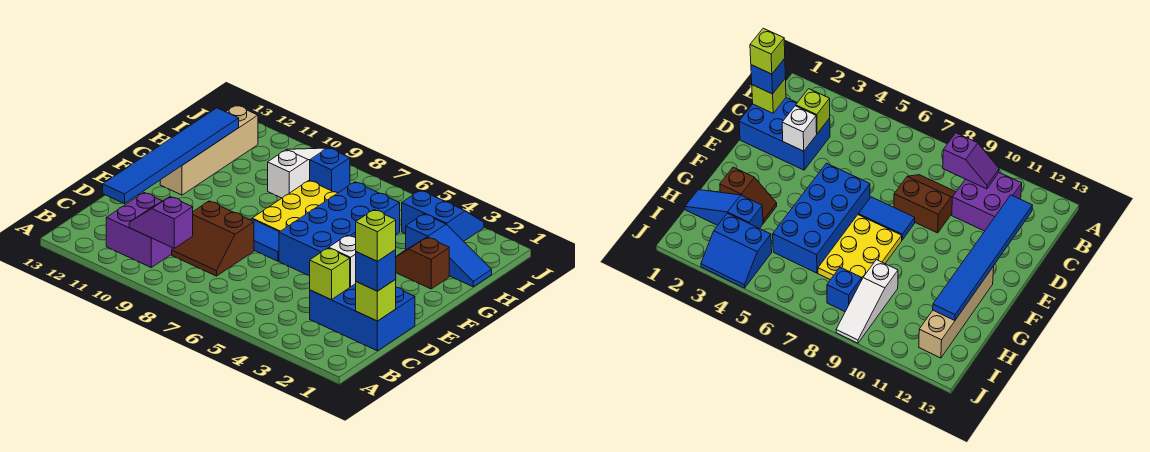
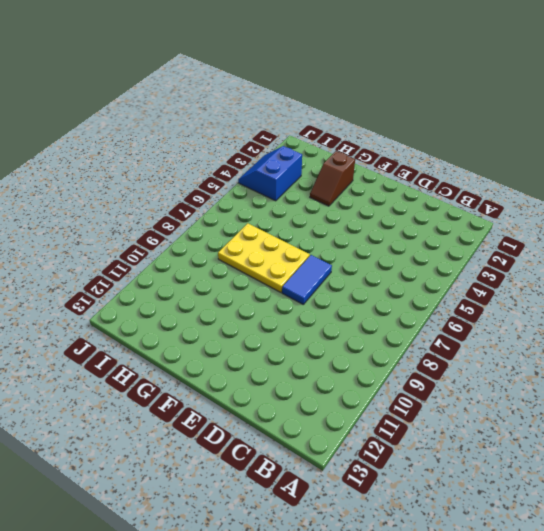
none -> purple brick B10:C11 level 1
none -> blue brick C1:D3 level 1
none -> brown slope C8:D9 level 1 top D

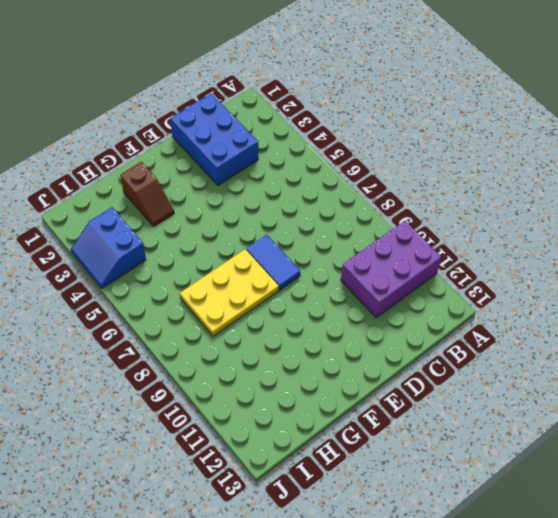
purple brick A10:C11 level 1 -> purple brick B10:C11 level 1
none -> brown slope C8:D9 level 1 top D
none -> blue brick E5:H6 level 1
none -> tan brick F12:I12 level 1

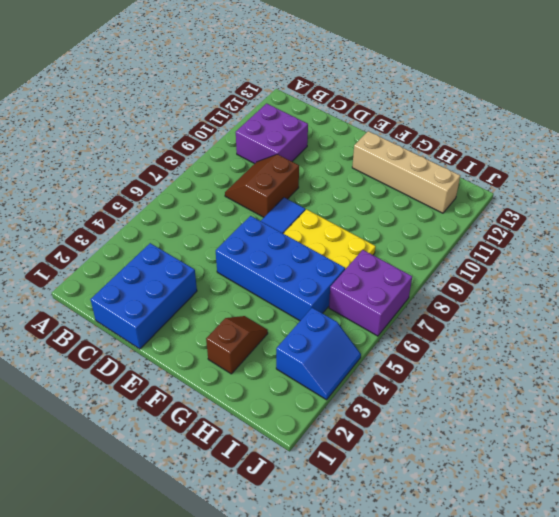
purple brick I6:J7 level 1 -> none
none -> blue slope H1:H3 level 1 top 3
none -> white slope H9:J9 level 1 top H
none -> blue brick I8 level 1

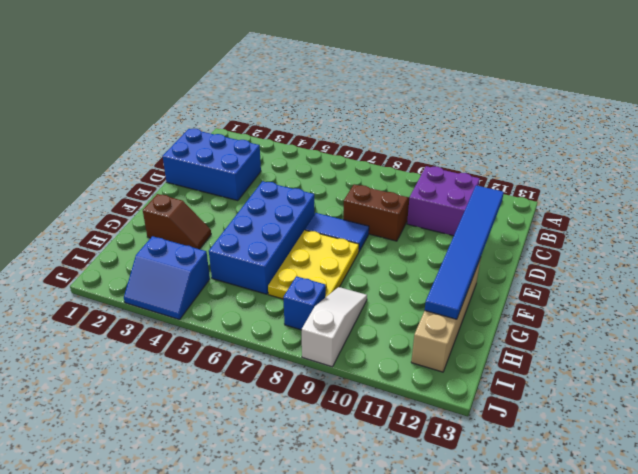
white slope H9:J9 level 1 top J -> white slope H9:J9 level 1 top H
none -> blue slope H1:H3 level 1 top 3
none -> purple slope B9:B10 level 2 top 9
none -> lime brick C1 level 2

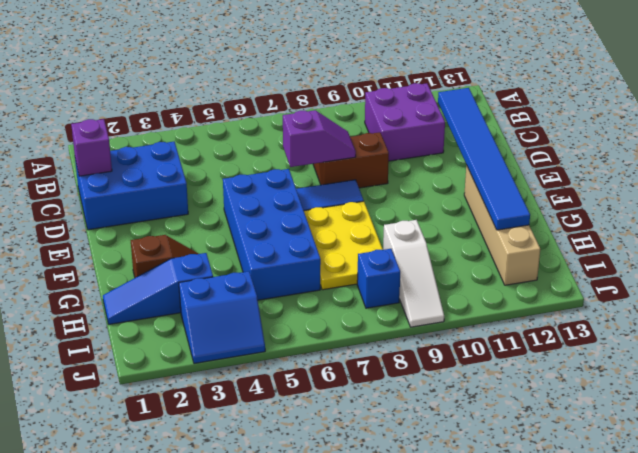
purple brick C1 level 2 -> lime brick C1 level 2
purple slope D7:D8 level 2 top 7 -> purple slope B9:B10 level 2 top 9
none -> lime brick C3 level 2
none -> white brick D3 level 2
none -> blue brick C1 level 3

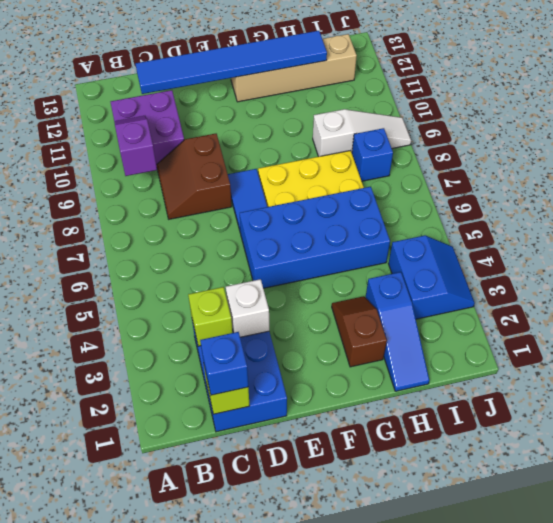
none -> lime brick C1 level 4

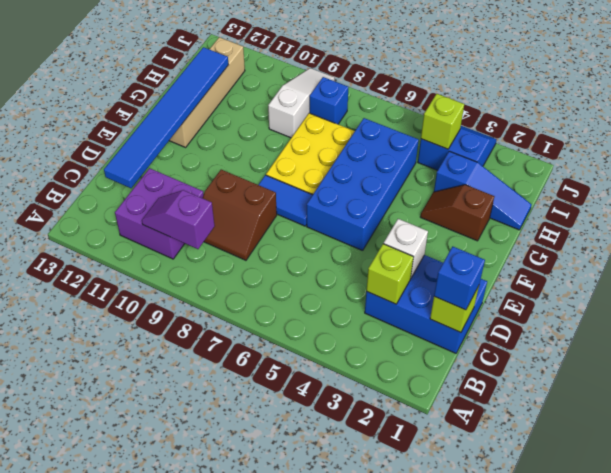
lime brick I4 level 2 -> lime brick C1 level 4

